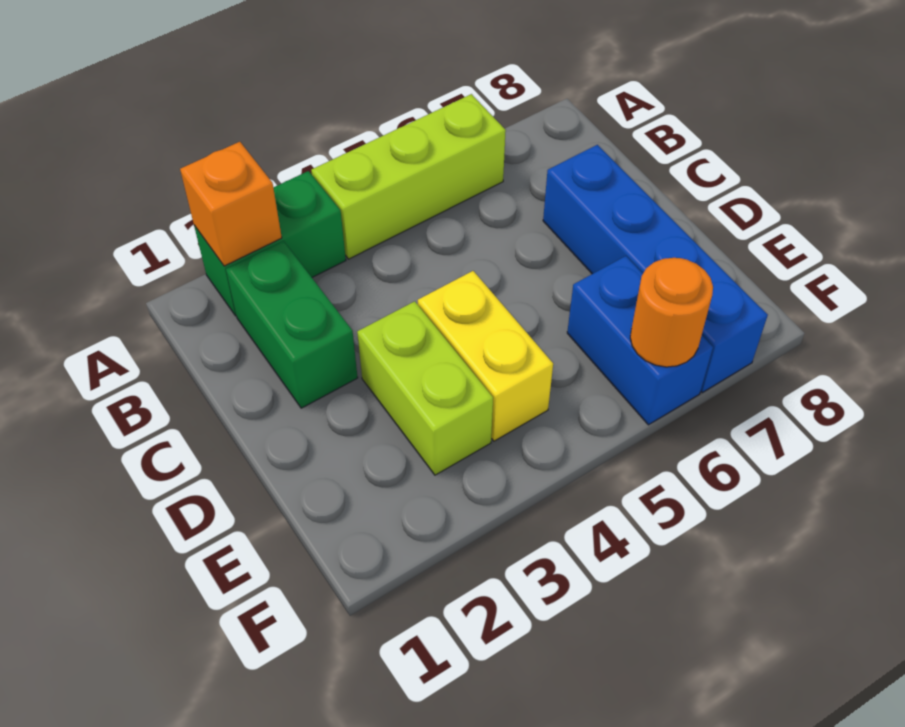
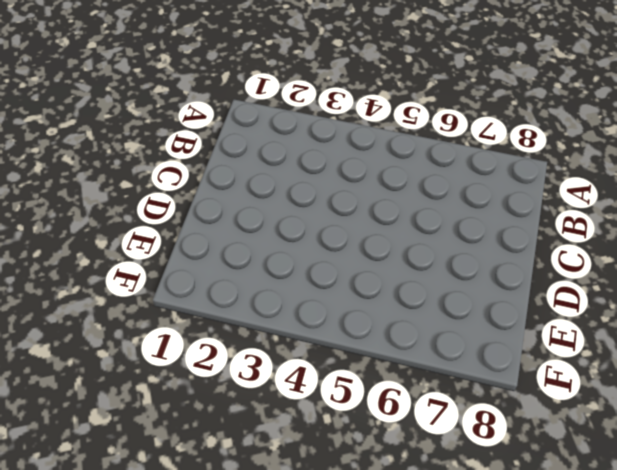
none -> green brick A2:A3 level 1
none -> lime brick A4:A6 level 1

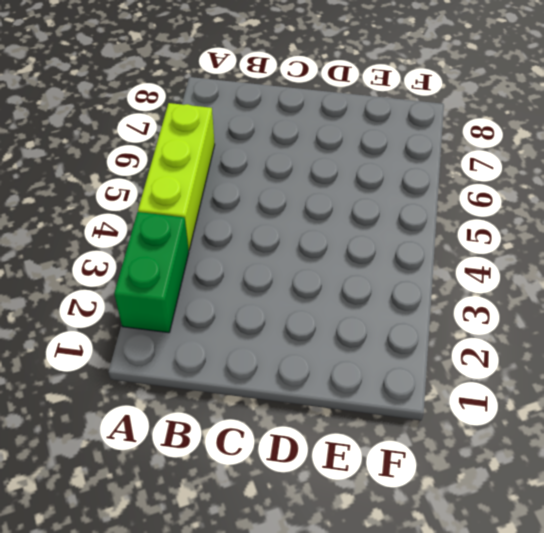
none -> green brick B2:C2 level 1
none -> blue brick C7:F7 level 1

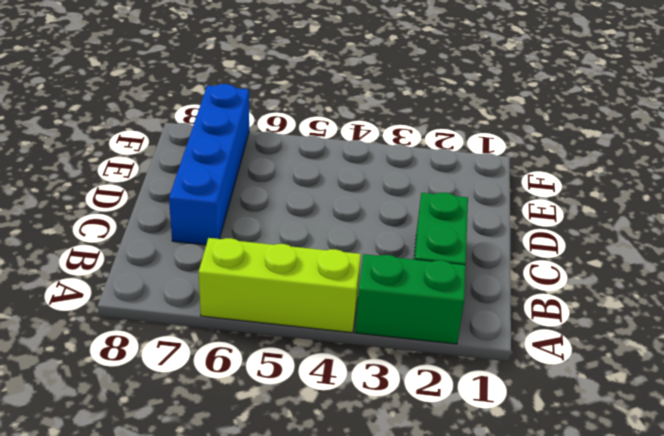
none -> lime brick D3:E3 level 1
none -> yellow brick D4:E4 level 1

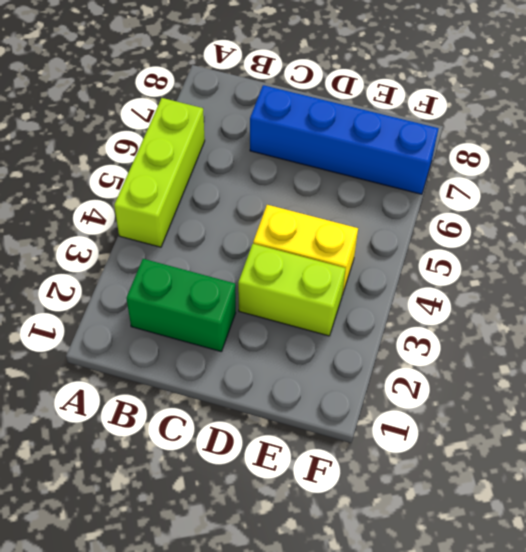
none -> green brick A2:A3 level 1
none -> blue brick E6:F6 level 1

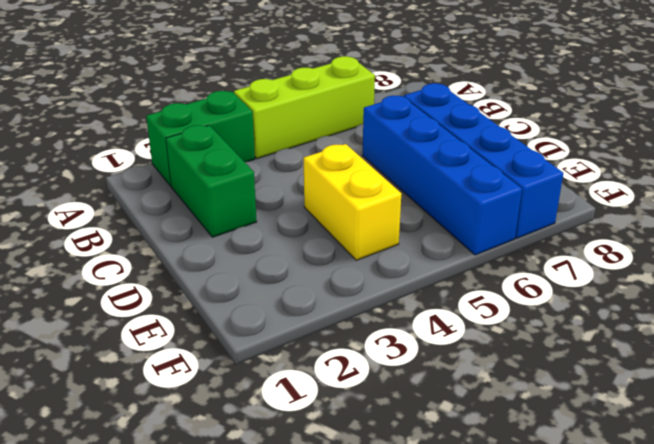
blue brick C6:F6 level 1 -> blue brick E6:F6 level 1
none -> lime brick D3:E3 level 1
none -> orange brick A2 level 2

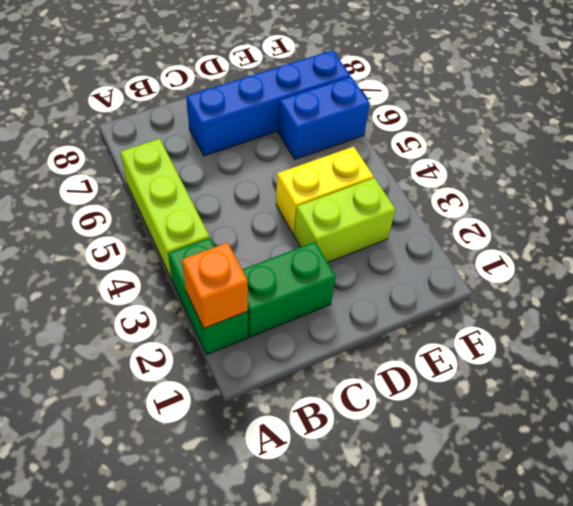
none -> orange round brick F6 level 2

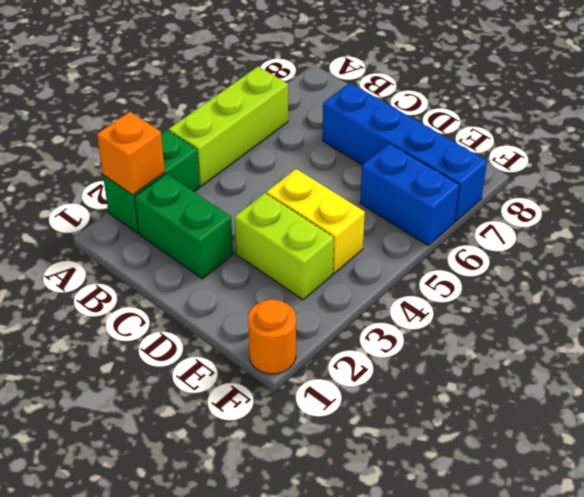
orange round brick F1 level 1 -> orange round brick F6 level 2

